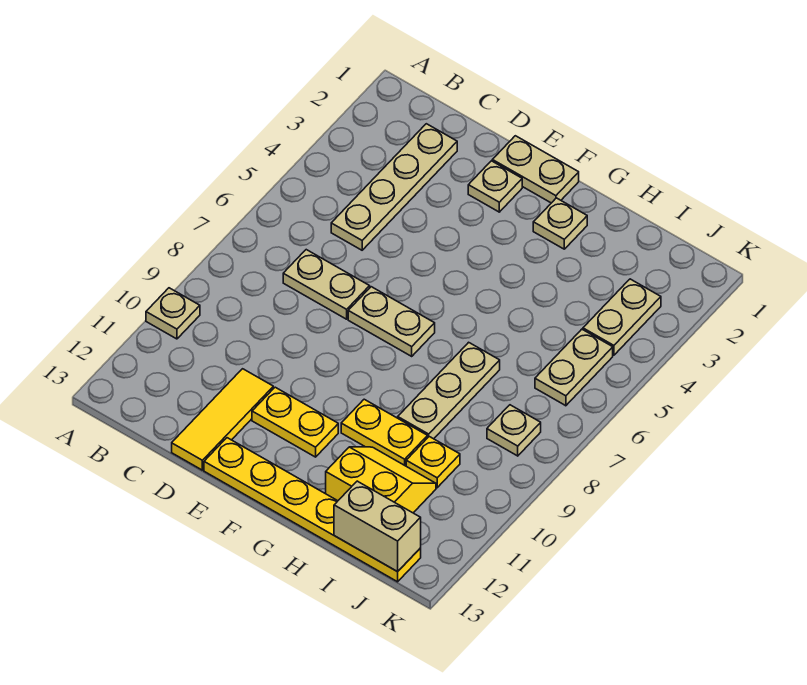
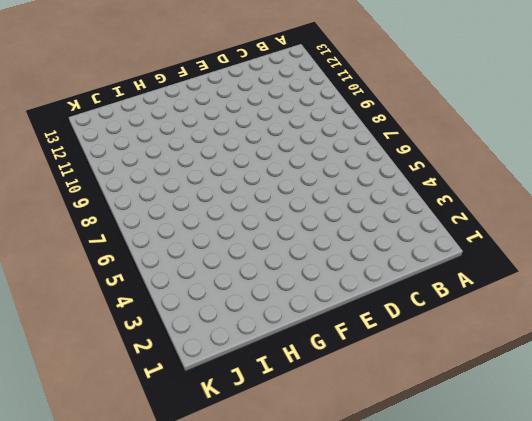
none -> tan plate A10 level 1
none -> tan plate C2:C5 level 1
none -> tan plate C7:D7 level 1

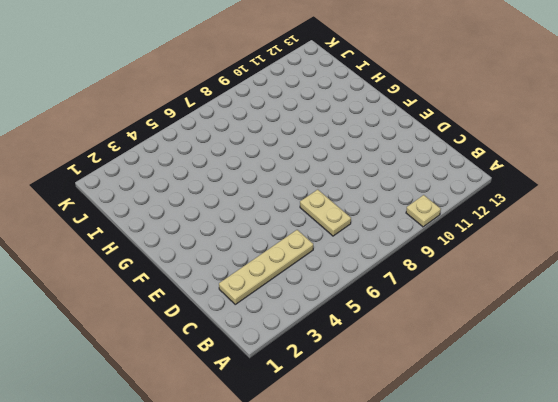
none -> yellow tile D11:D13 level 1
none -> tan plate E1:F1 level 1
none -> tan plate E2 level 1

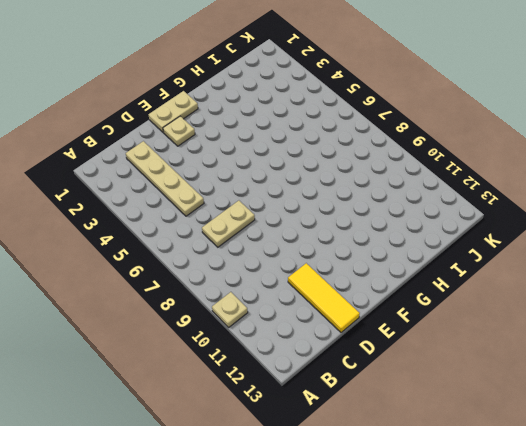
none -> tan plate E7:F7 level 1
none -> yellow plate E11:F11 level 1
none -> yellow plate E13:J13 level 1

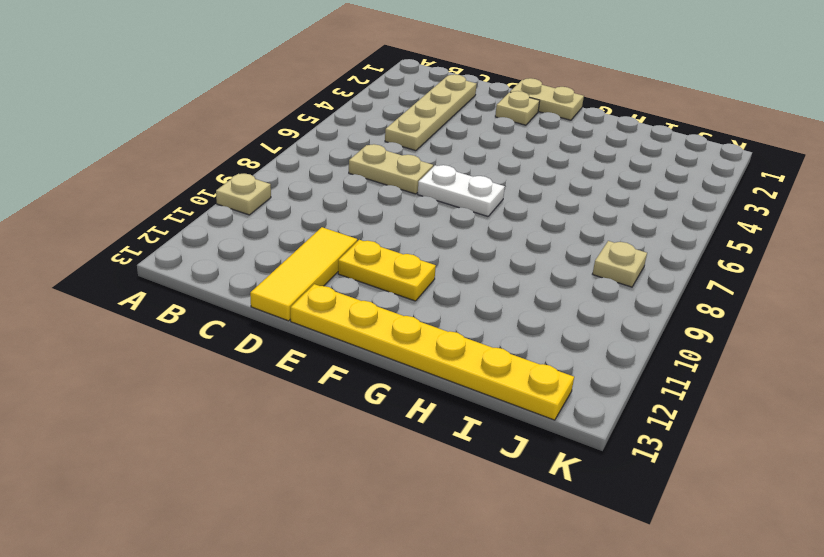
white plate E7:F7 level 1 -> tan plate E7:F7 level 1
none -> tan plate G2 level 1
none -> yellow plate G10:H10 level 1
none -> tan plate H7:H9 level 1

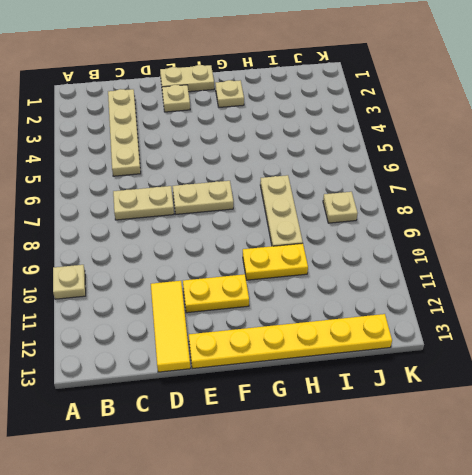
none -> yellow slope H11:I12 level 1 top 12
none -> yellow plate I10 level 1
none -> tan plate J3:J4 level 1

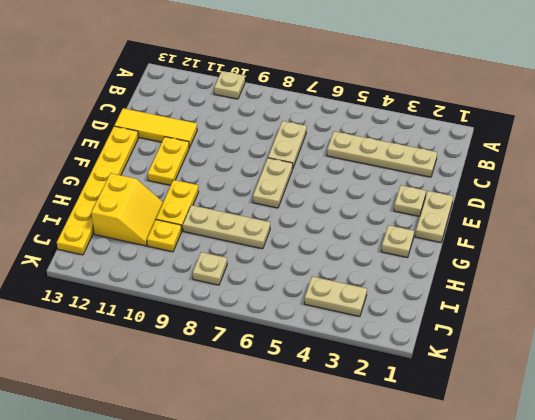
none -> tan plate J5:J6 level 1
none -> tan brick I13:J13 level 2

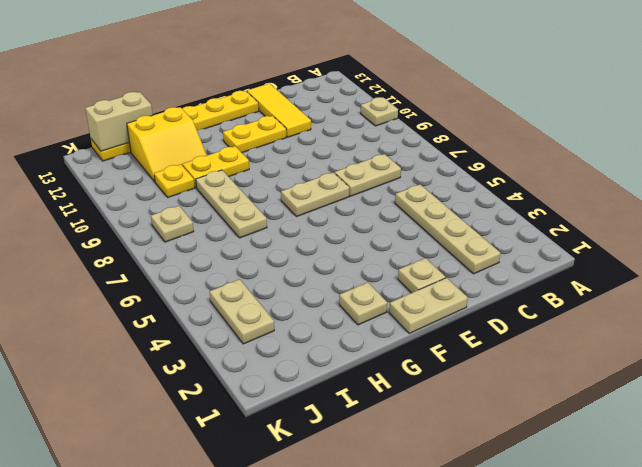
none -> tan plate J5:J6 level 1

